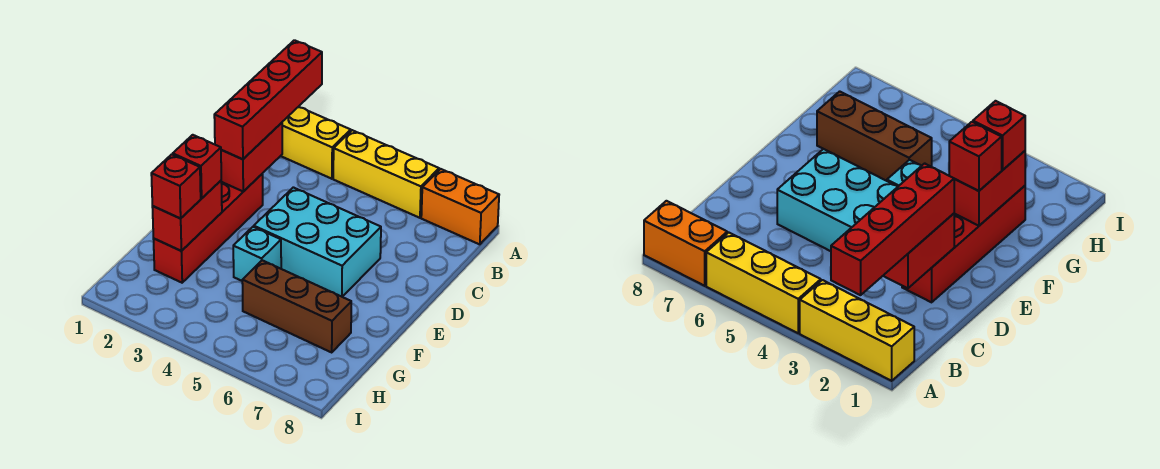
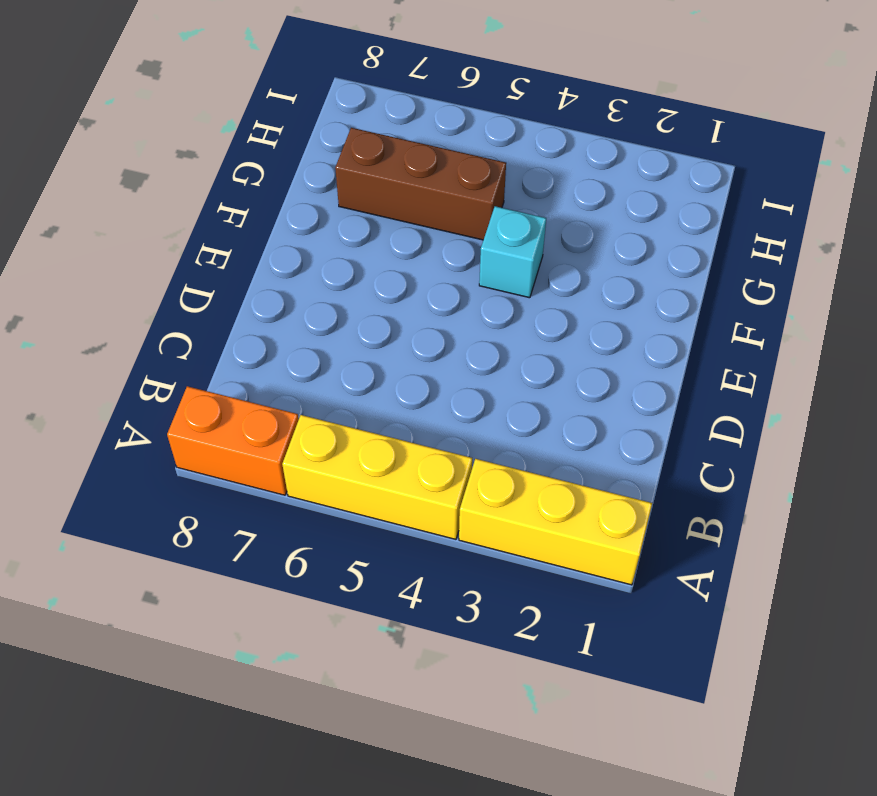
none -> red brick D2:G2 level 1
none -> cyan brick D4:E6 level 1
none -> red brick C2:D2 level 2

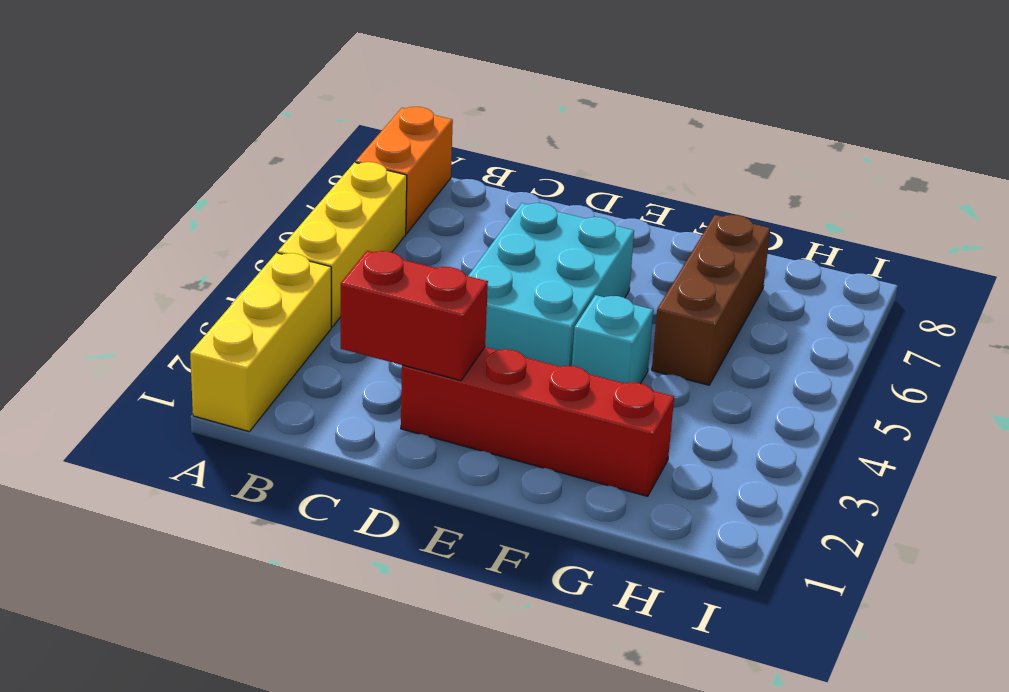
none -> red brick F2:G2 level 2
none -> red brick A2:D2 level 3
none -> red brick F2 level 3

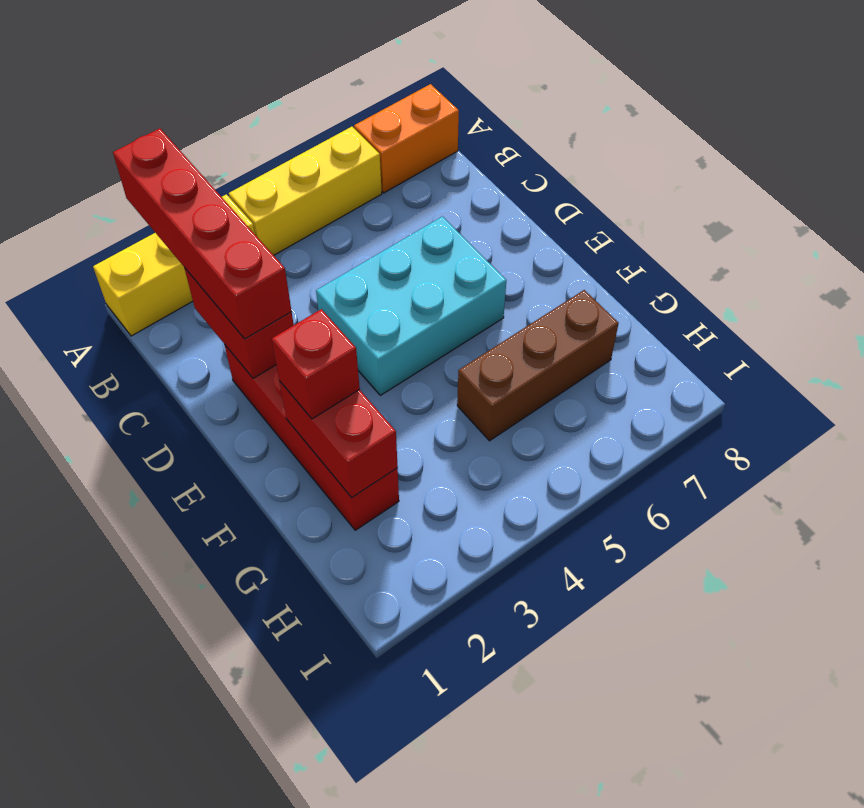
none -> cyan brick F4 level 1
none -> red brick G2 level 3

